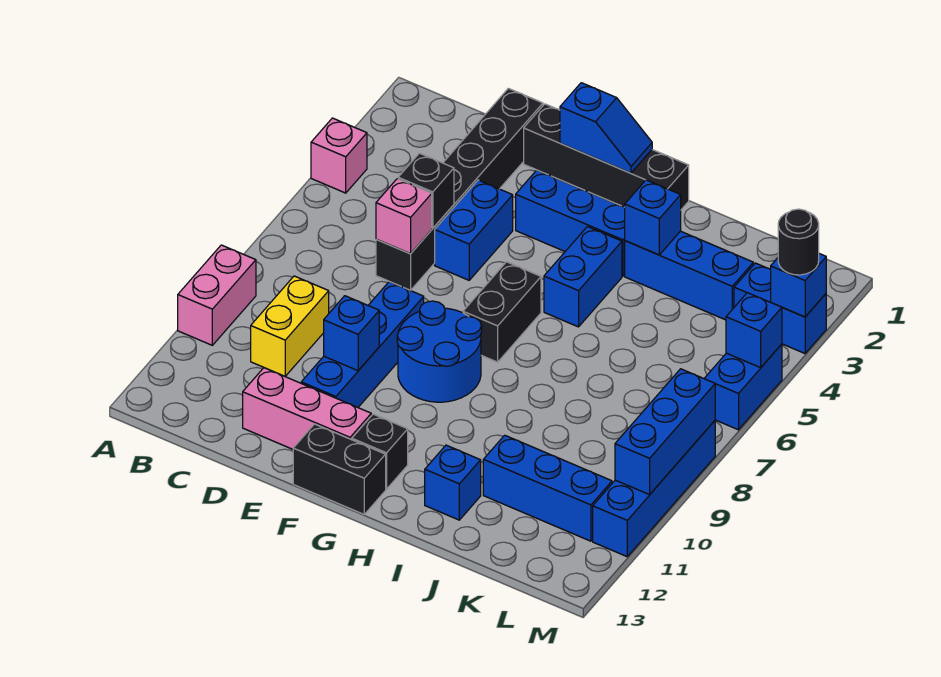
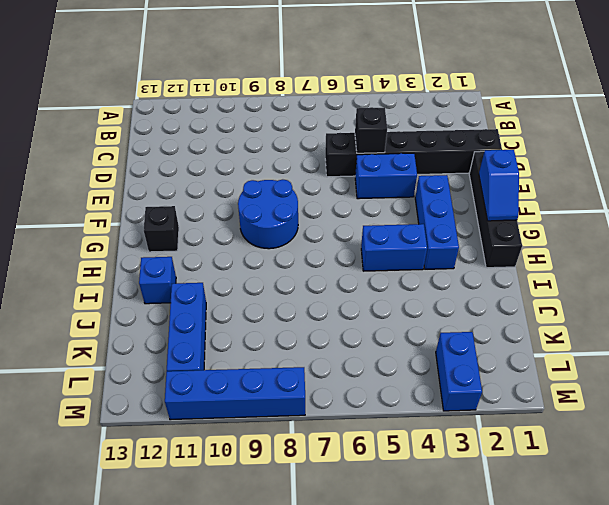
none -> pink brick A4 level 1
none -> pink brick A9:A10 level 1
none -> yellow brick C9:C10 level 1

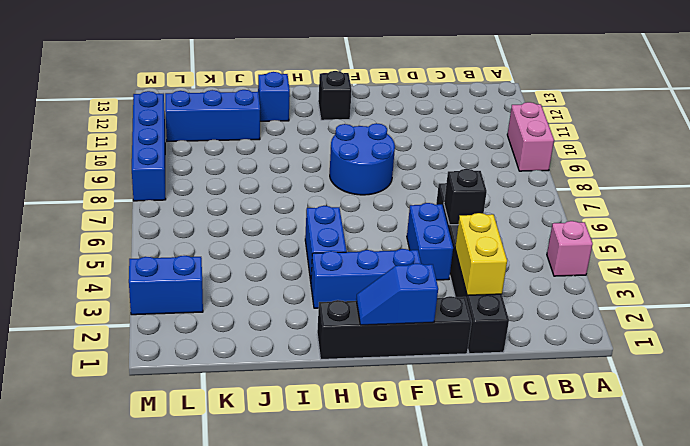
yellow brick D2:D3 level 2 -> yellow brick C9:C10 level 1
none -> pink brick D12:F12 level 1
none -> blue brick E8:E11 level 1
none -> black brick F13:G13 level 1

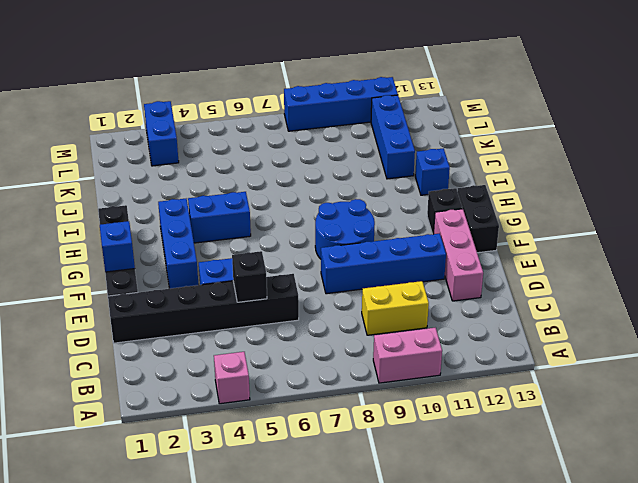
none -> black brick G6:G7 level 1
none -> blue brick I3:K3 level 1
none -> blue brick M5:M6 level 1

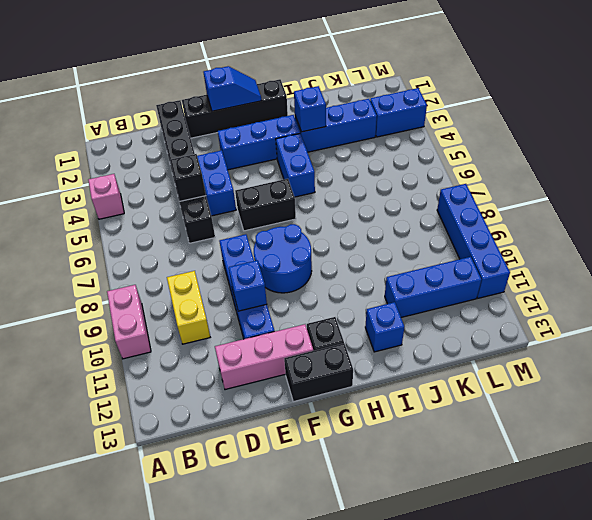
black brick F6:G6 level 1 -> black brick G6:G7 level 1
none -> blue brick M5:M6 level 1
none -> pink brick D6 level 2
none -> blue brick M3 level 2

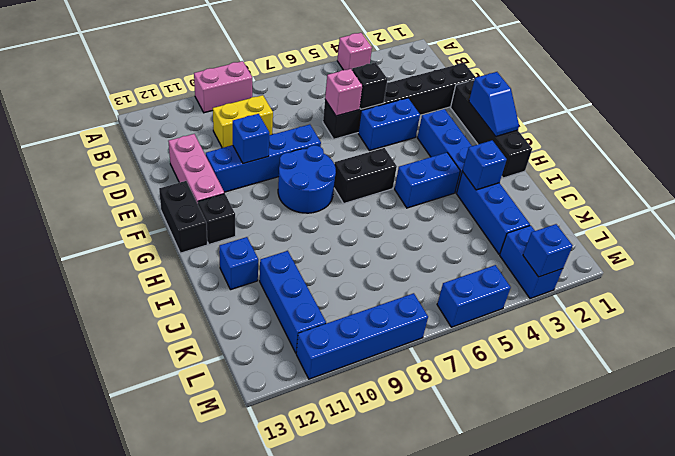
none -> blue brick M5 level 2
none -> blue brick M8:M10 level 2
none -> black round brick M3 level 3

